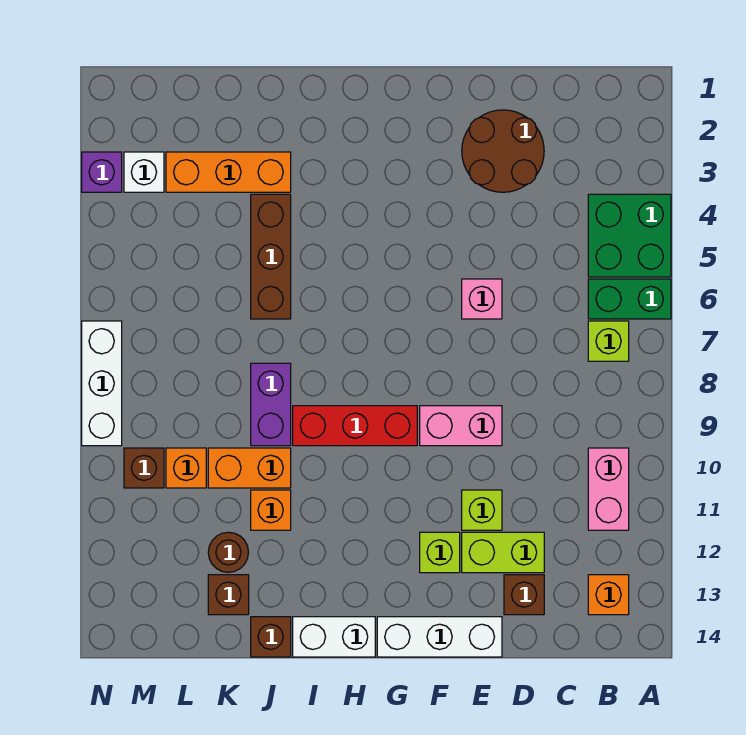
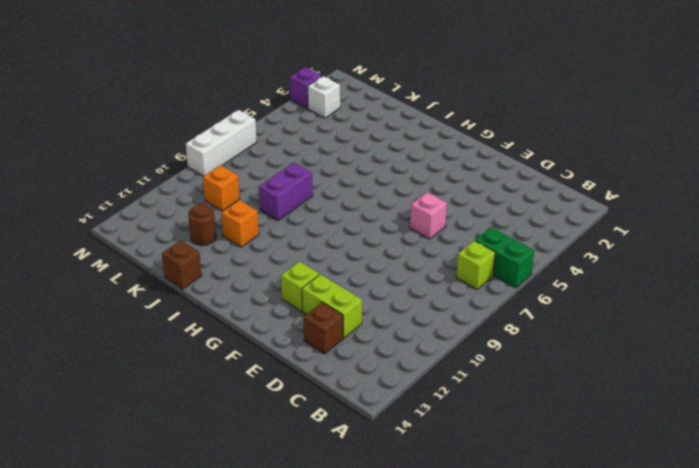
none -> green brick A4:B5 level 1
none -> pink brick B10:B11 level 1
none -> orange brick B13 level 1

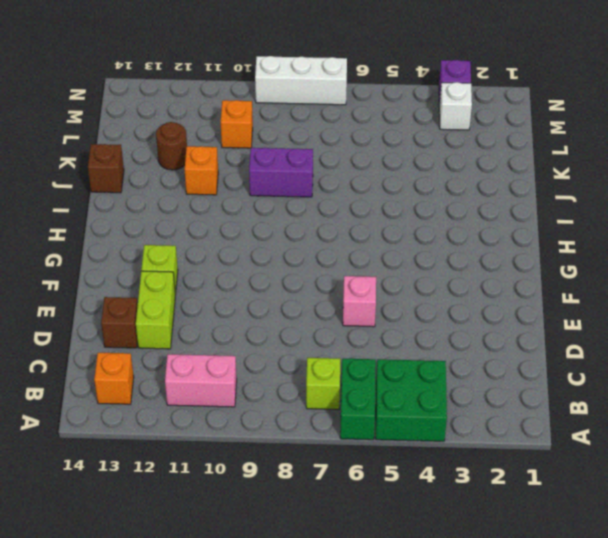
none -> brown round brick D2:E3 level 1
none -> pink brick E9:F9 level 1
none -> lime brick E11 level 1

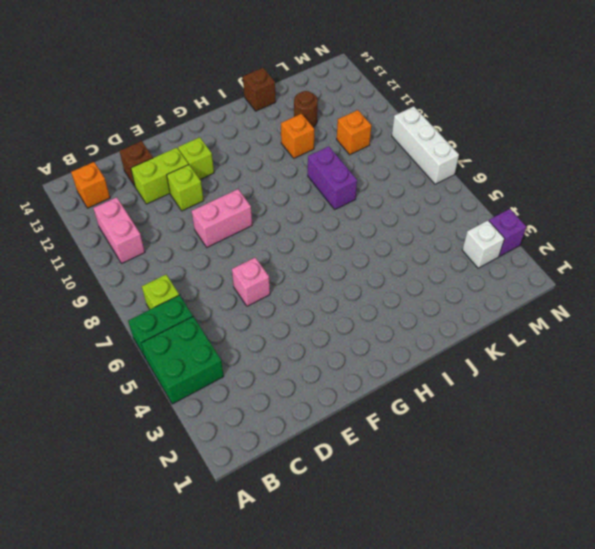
none -> brown round brick D2:E3 level 1
none -> white brick E14:G14 level 1
none -> red brick G9:I9 level 1

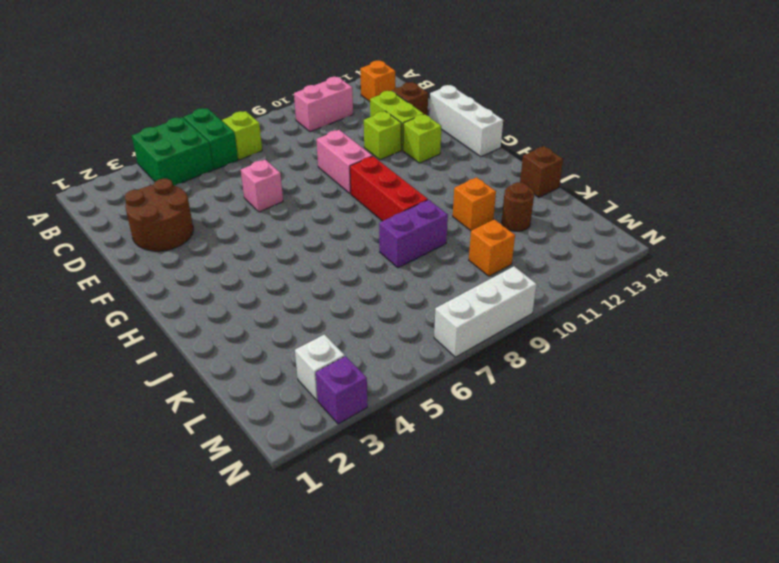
none -> white brick H14:I14 level 1
none -> orange brick J3:L3 level 1
none -> brown brick J4:J6 level 1

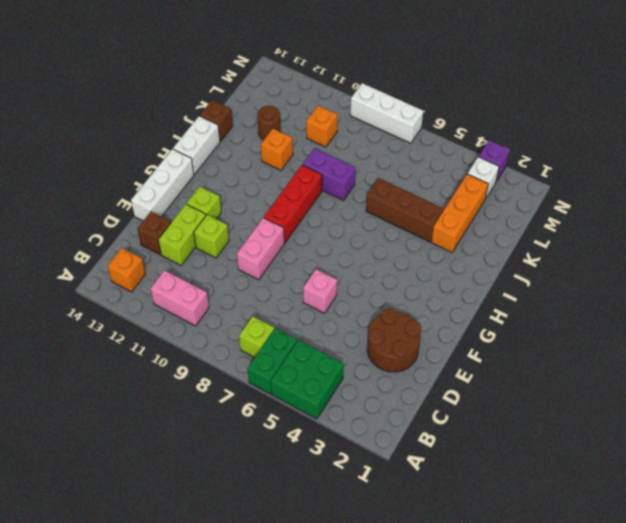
none -> orange brick J10:K10 level 1
none -> brown brick K13 level 1
none -> brown brick M10 level 1

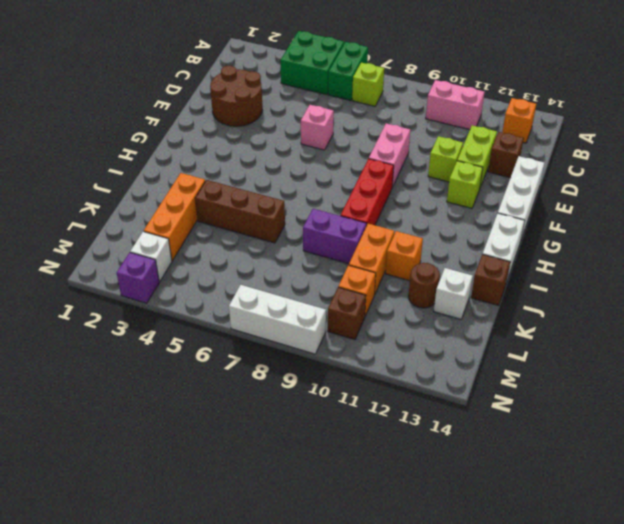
white brick K13 level 1 -> brown brick K13 level 1

